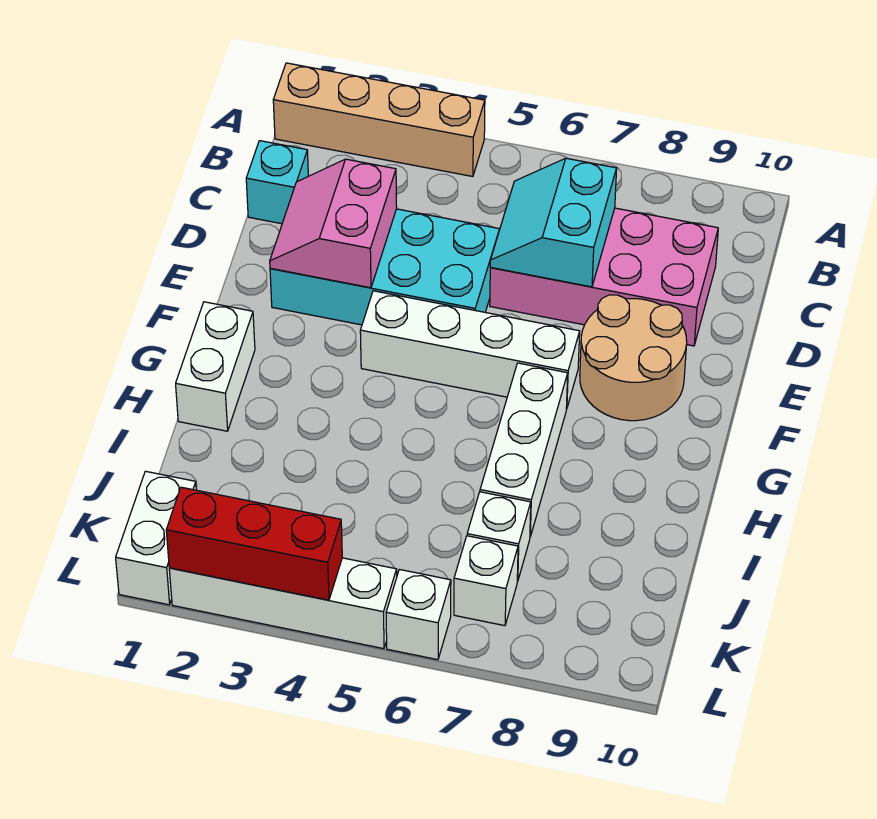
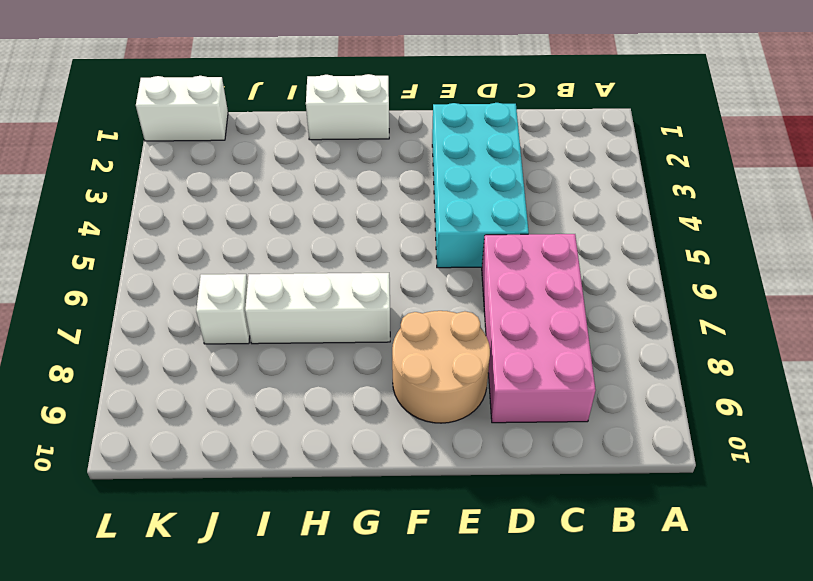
none -> tan brick A1:A4 level 1
none -> cyan brick C1 level 1
none -> white brick F4:F7 level 1

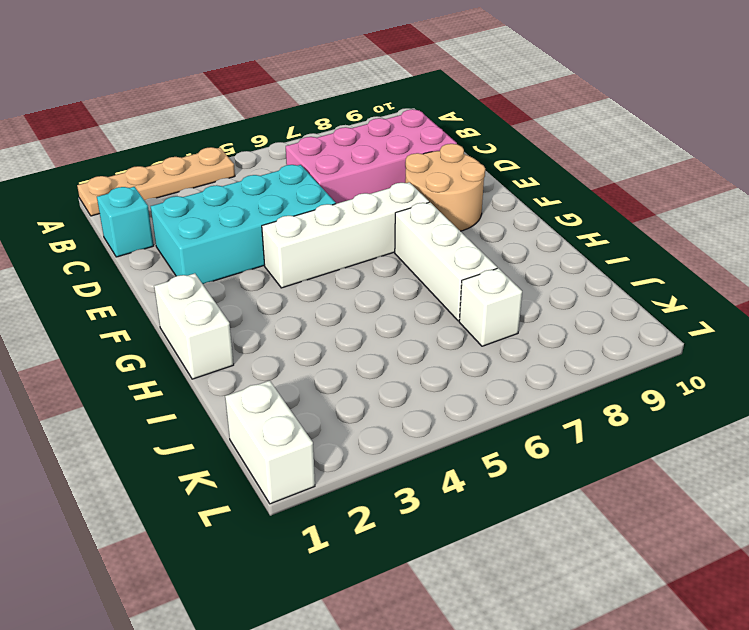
tan plate A1:A4 level 1 -> tan brick A1:A4 level 1
none -> white brick K7 level 1
none -> white brick L2:L5 level 1
none -> white brick L6 level 1

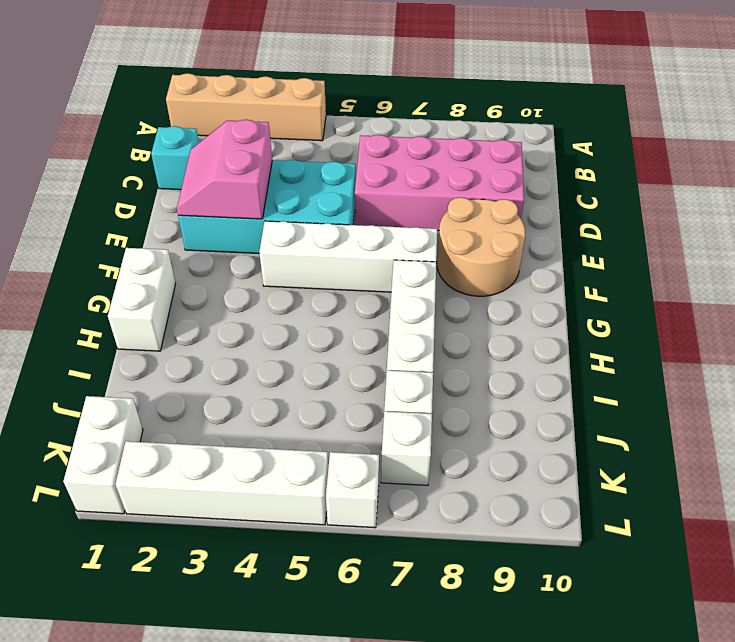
none -> cyan slope C6:D7 level 2 top 7
none -> red brick L2:L4 level 2

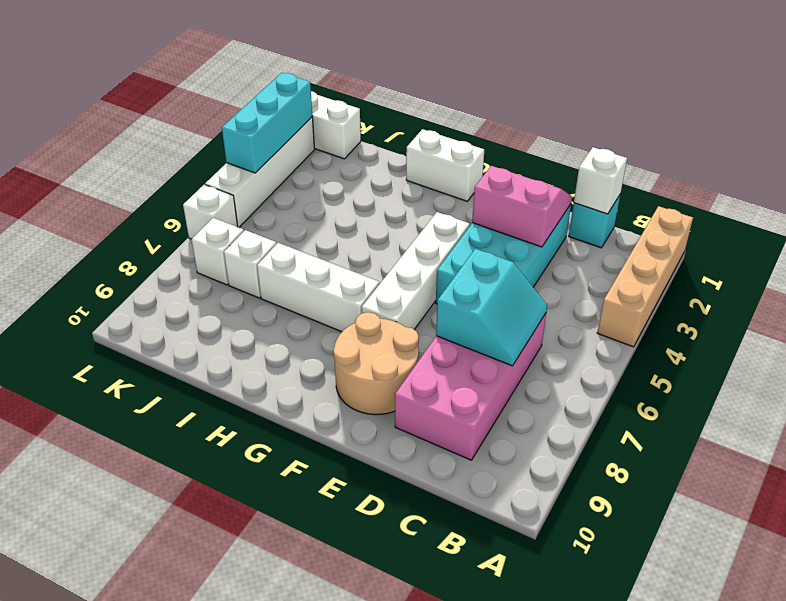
white brick C1 level 2 -> none
cyan slope C6:D7 level 2 top D -> cyan slope C6:D7 level 2 top 7
cyan brick L2:L4 level 2 -> red brick L2:L4 level 2

